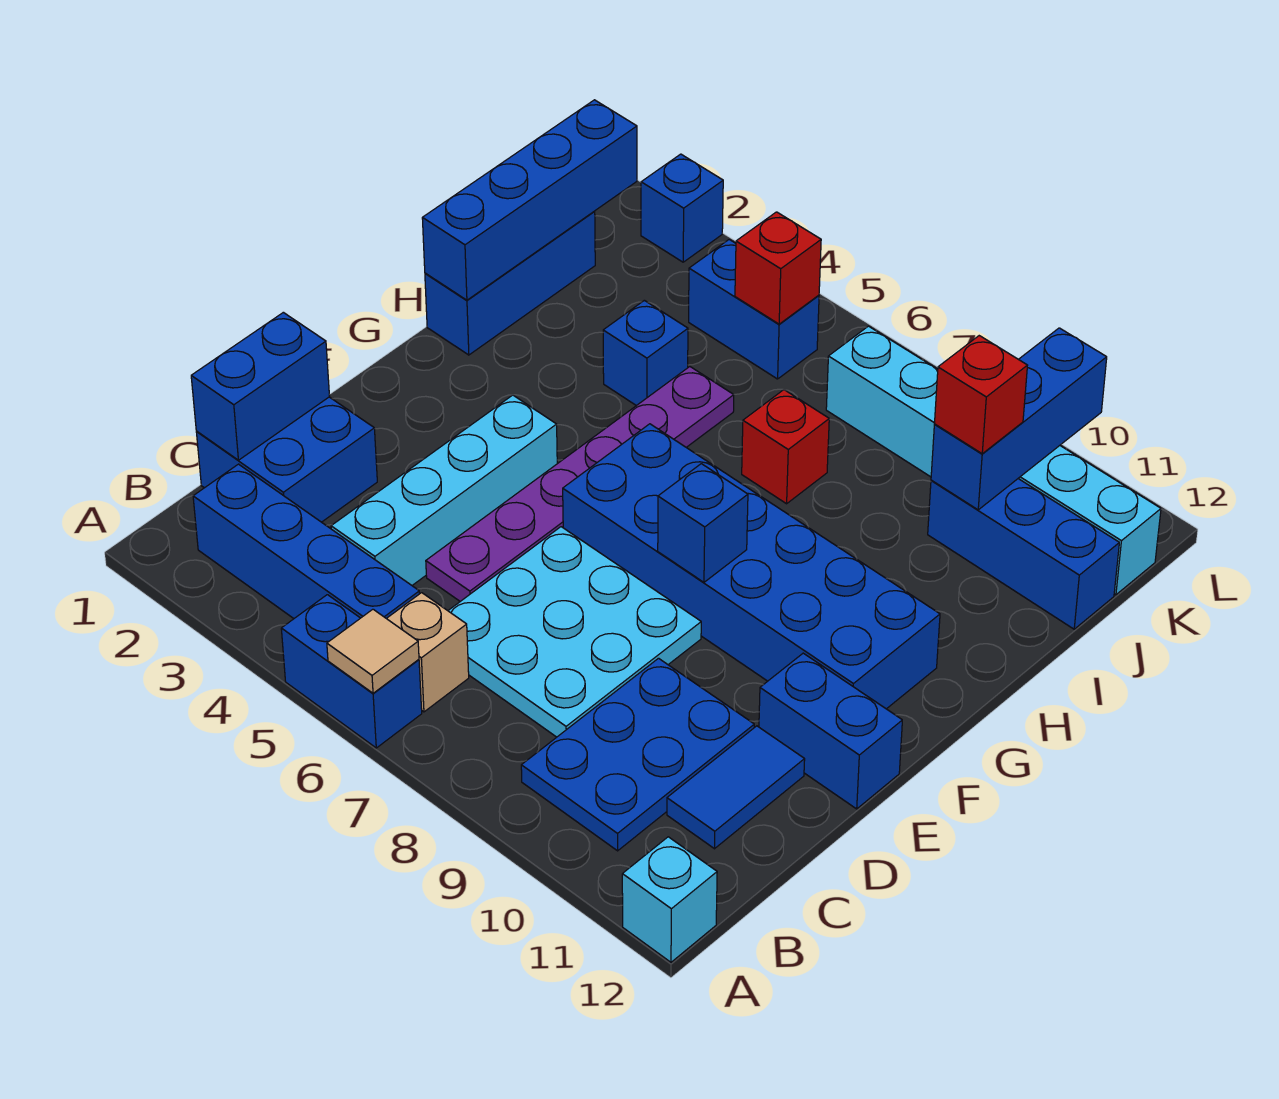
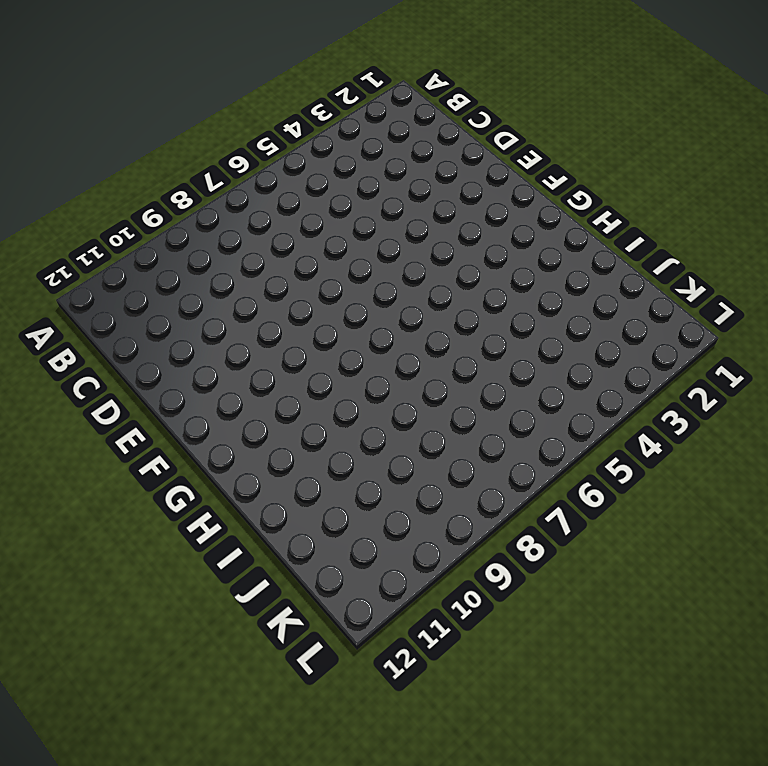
none -> blue brick A5:A6 level 1
none -> cyan brick A12 level 1
none -> blue brick B2:B5 level 1

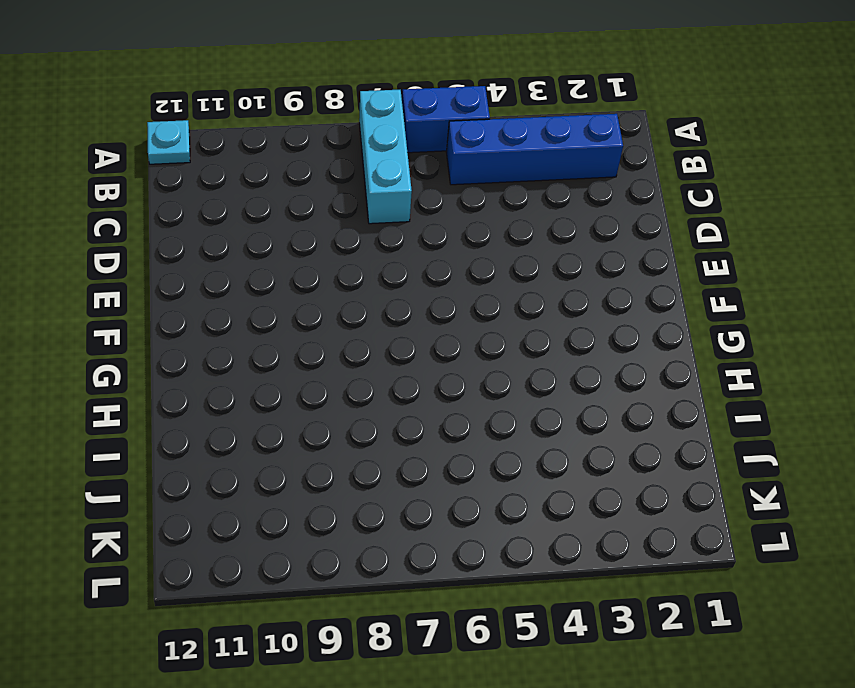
cyan brick A7:C7 level 1 -> cyan plate C6:E8 level 1
cyan plate A12 level 1 -> cyan brick A12 level 1
none -> tan brick B6 level 1
none -> blue plate B9:D10 level 1
none -> blue brick C1:D2 level 1

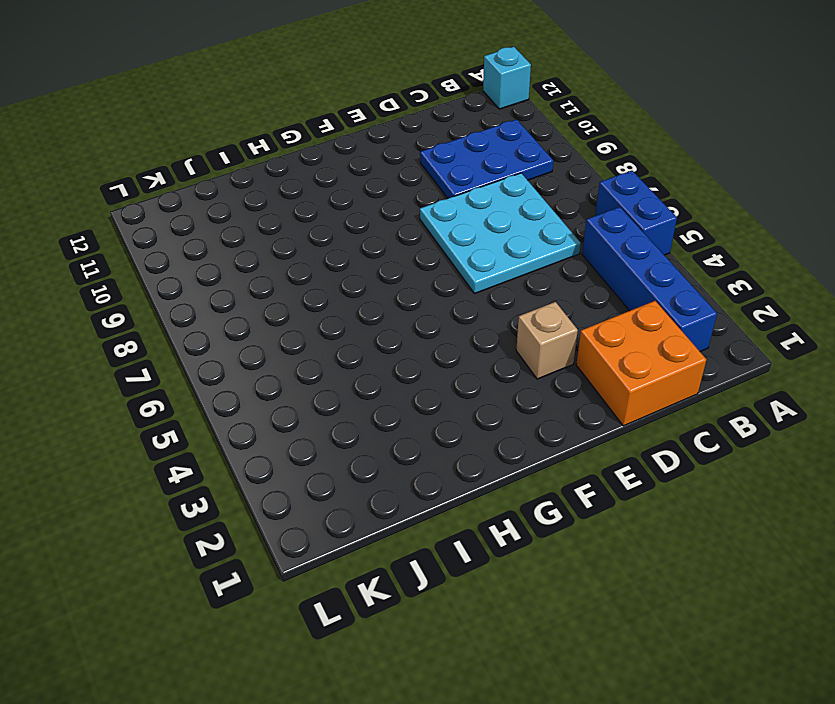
orange brick C1:D2 level 1 -> blue brick C1:D2 level 1
tan brick E3 level 1 -> tan brick B6 level 1
none -> cyan brick C4:F4 level 1
none -> blue tile C11:D11 level 1
none -> purple plate D5:I5 level 1

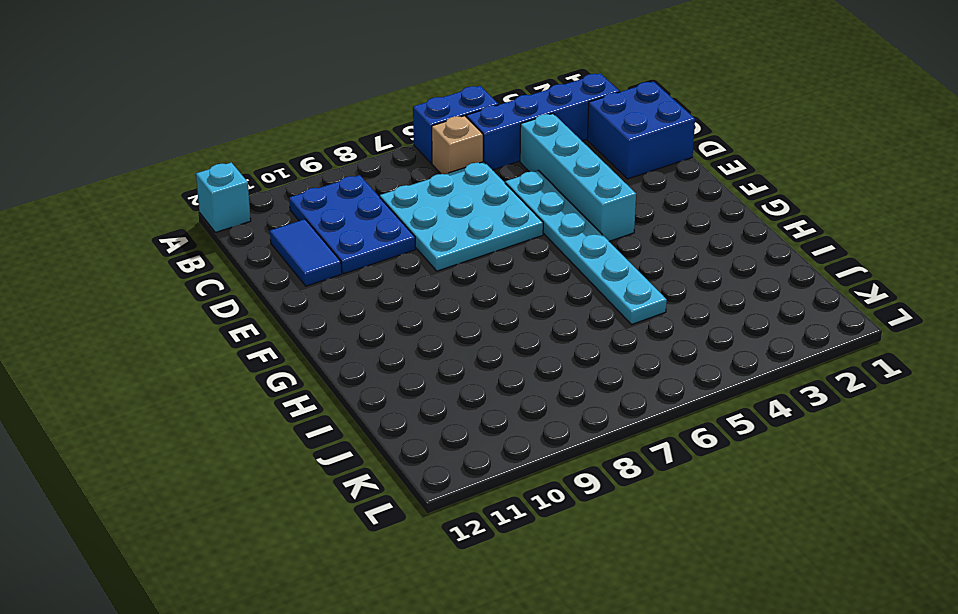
cyan plate D5:I5 level 1 -> purple plate D5:I5 level 1
none -> blue brick E11:E12 level 1
none -> blue brick F6:G11 level 1
none -> blue brick H1:J1 level 1

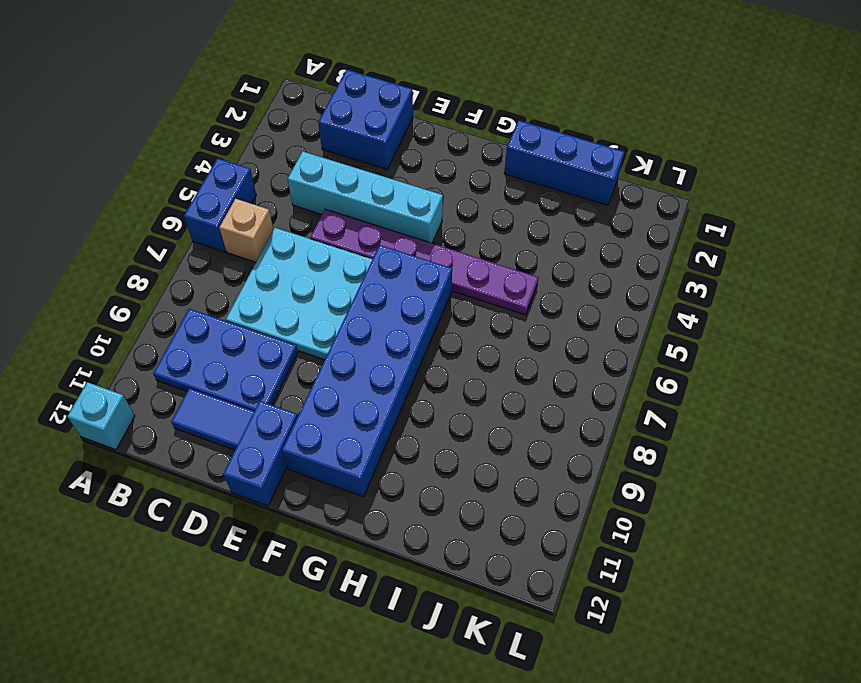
none -> blue brick B2:B5 level 1
none -> blue brick I4 level 1
none -> red brick I7 level 1

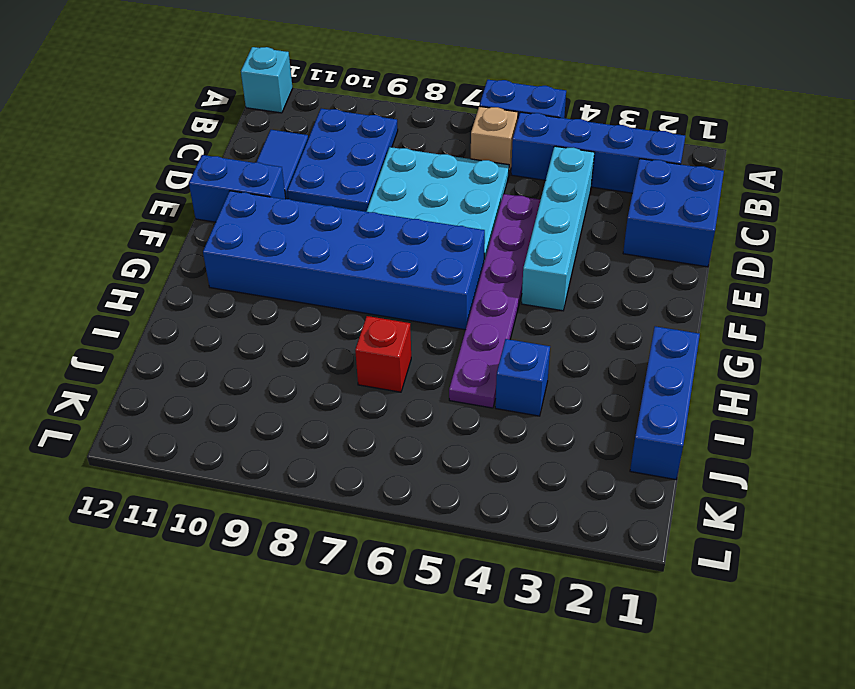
none -> blue brick J10:J12 level 1
none -> blue brick K4:K5 level 1
none -> cyan brick K7:K12 level 1

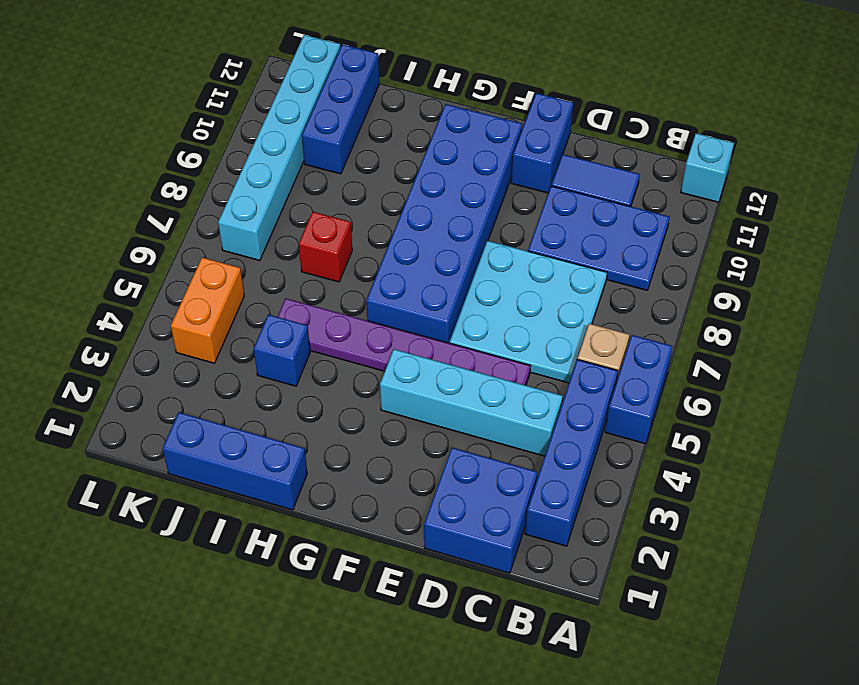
orange brick K4:K5 level 1 -> blue brick K4:K5 level 1
none -> blue brick L2 level 1
none -> tan tile A6 level 2
none -> blue brick C1:D1 level 2

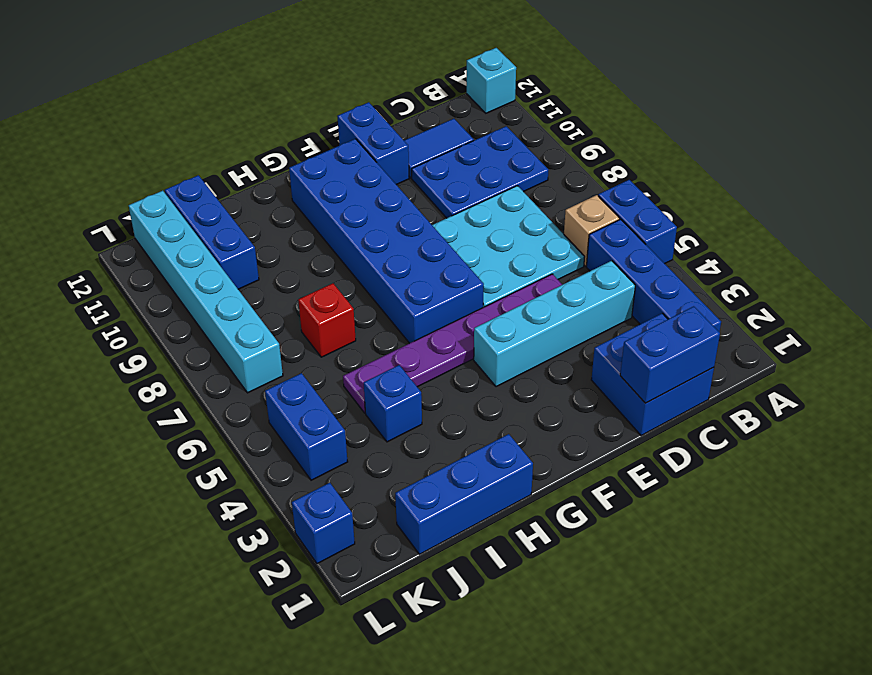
none -> tan tile A6 level 2
none -> blue brick F8 level 2
none -> blue brick H1:K1 level 2

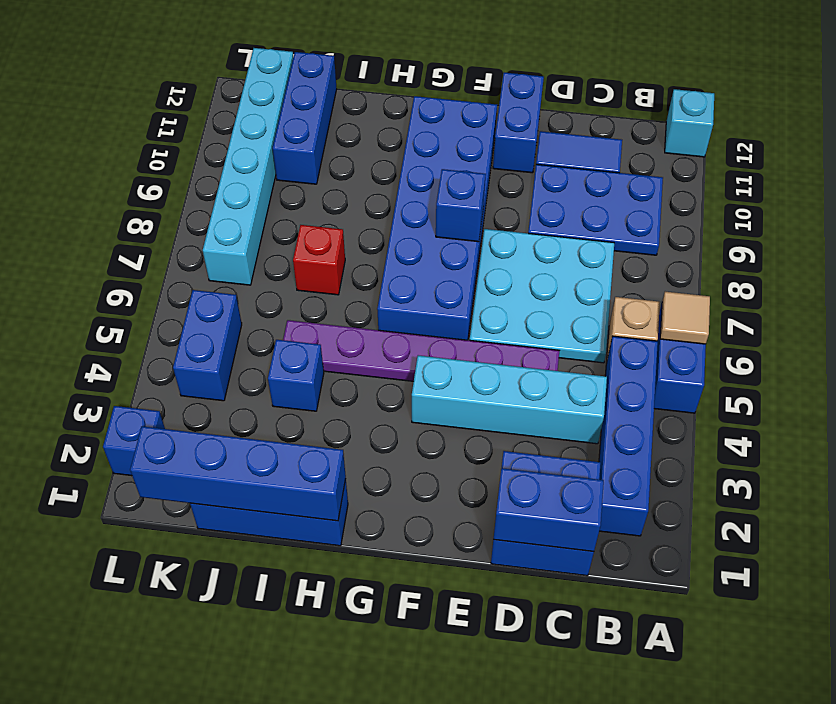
none -> blue brick J10:L10 level 2
none -> red brick K5 level 2
none -> red brick J10 level 3

